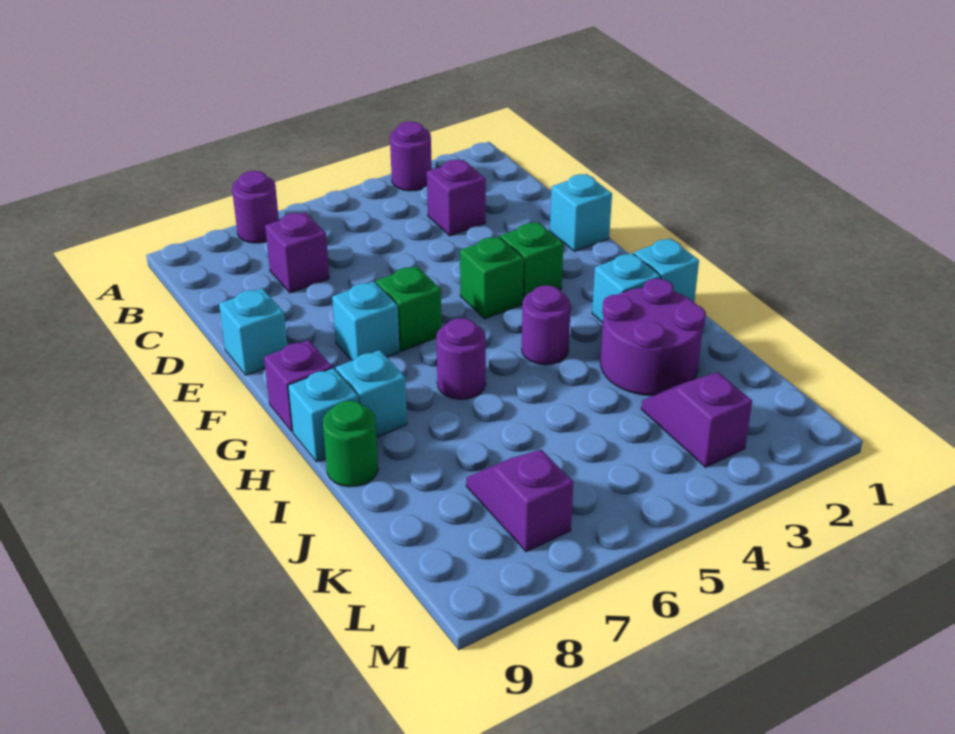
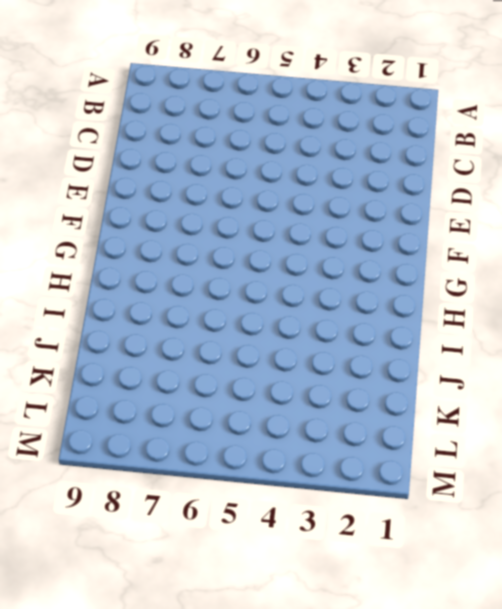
none -> purple round brick A3 level 1
none -> purple round brick A7 level 1
none -> purple brick C3 level 1

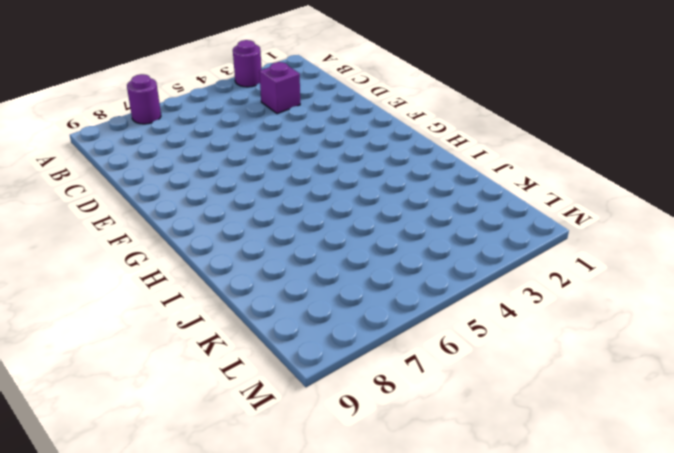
none -> purple brick C7 level 1
none -> cyan brick E1 level 1
none -> cyan brick E9 level 1

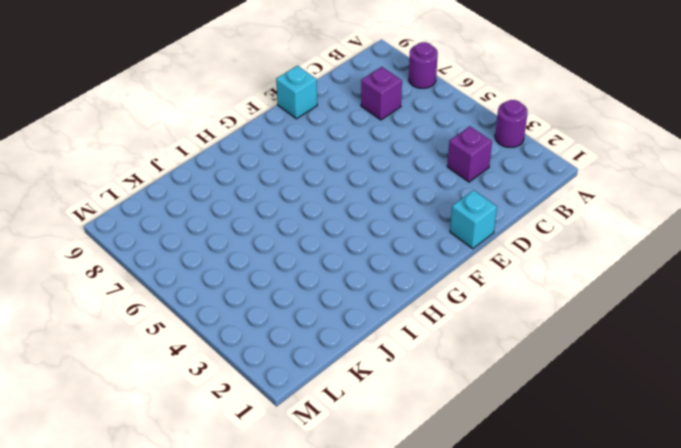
none -> green brick F3 level 1
none -> green brick F4 level 1
none -> green brick F6 level 1

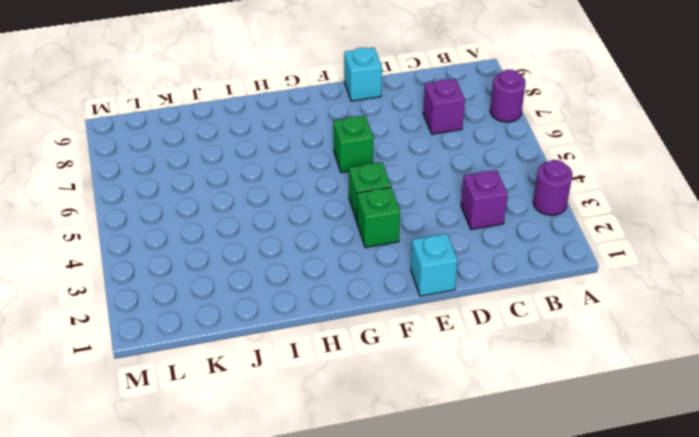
none -> cyan brick F7 level 1
none -> purple brick G9 level 1
none -> cyan brick H1 level 1

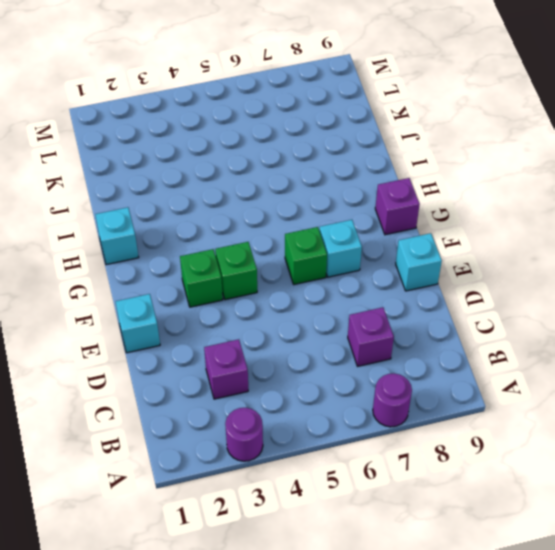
none -> cyan brick H2 level 1
none -> purple round brick H4 level 1
none -> purple round brick H6 level 1

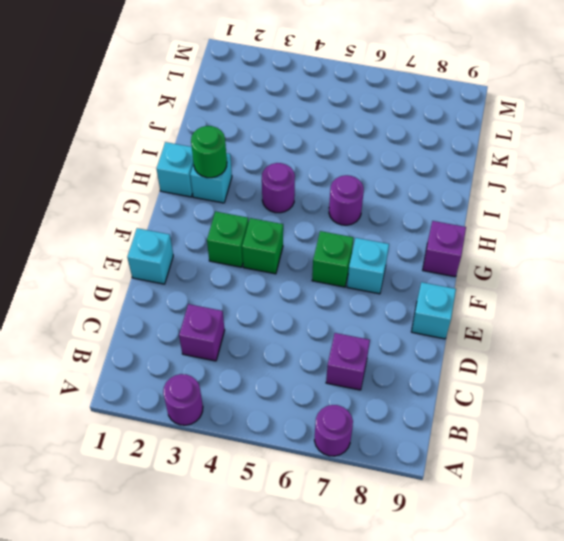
green round brick H2 level 2 -> green round brick I9 level 1
none -> cyan brick H8 level 1
none -> cyan brick H9 level 1
none -> purple round brick I2:J3 level 1

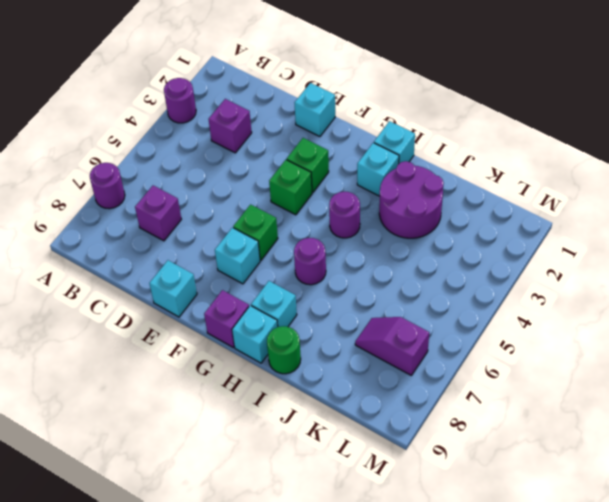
none -> purple slope K3:L3 level 1 top L

